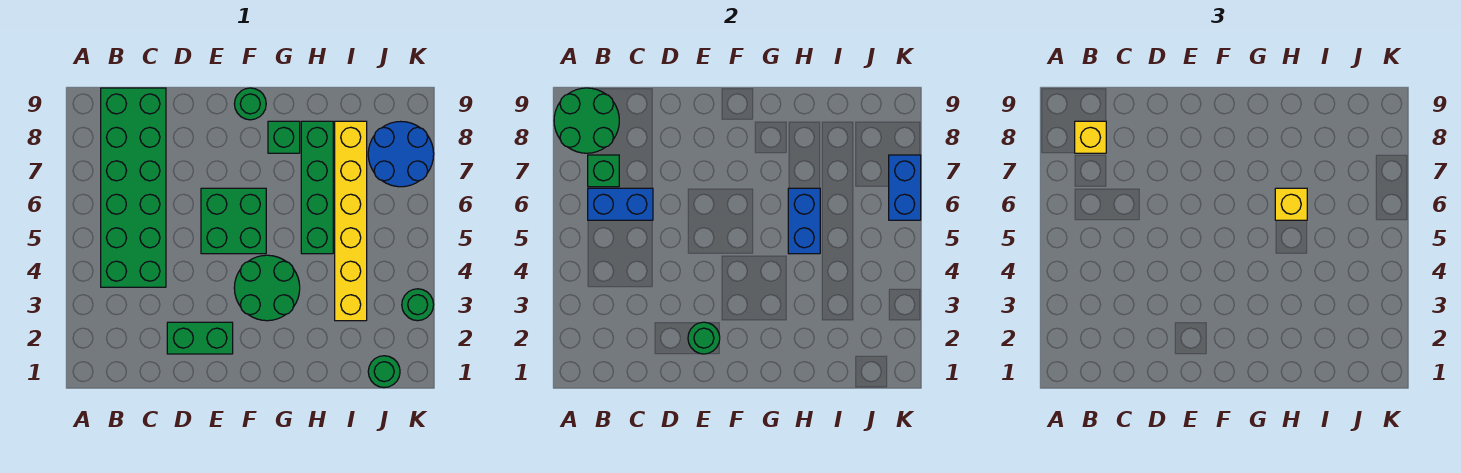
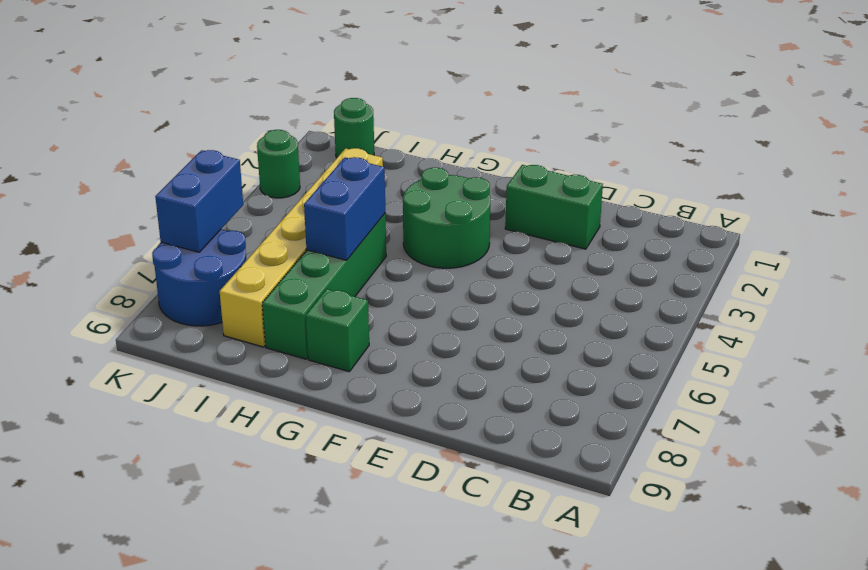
none -> green brick B4:C9 level 1
none -> green brick E5:F6 level 1
none -> green round brick F9 level 1

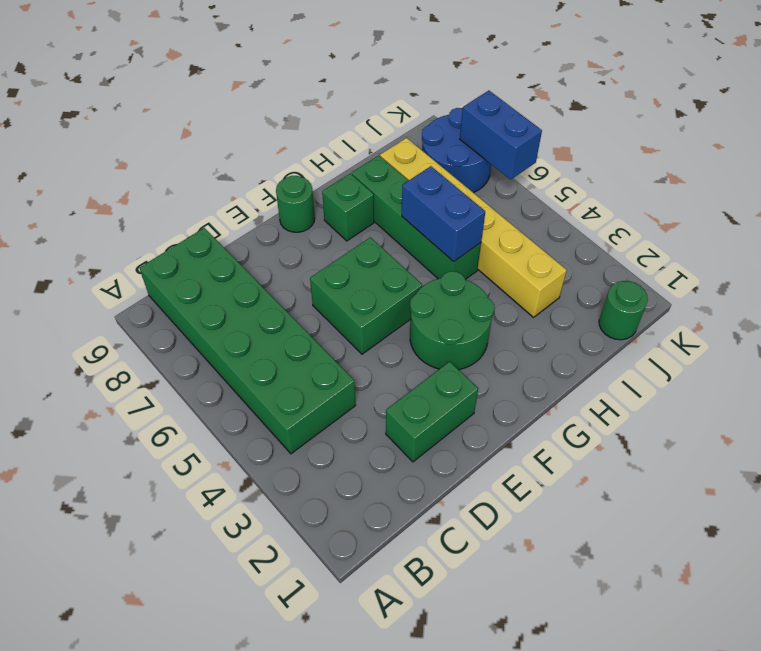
none -> green round brick K3 level 1
none -> green round brick A8:B9 level 2
none -> blue brick B6:C6 level 2

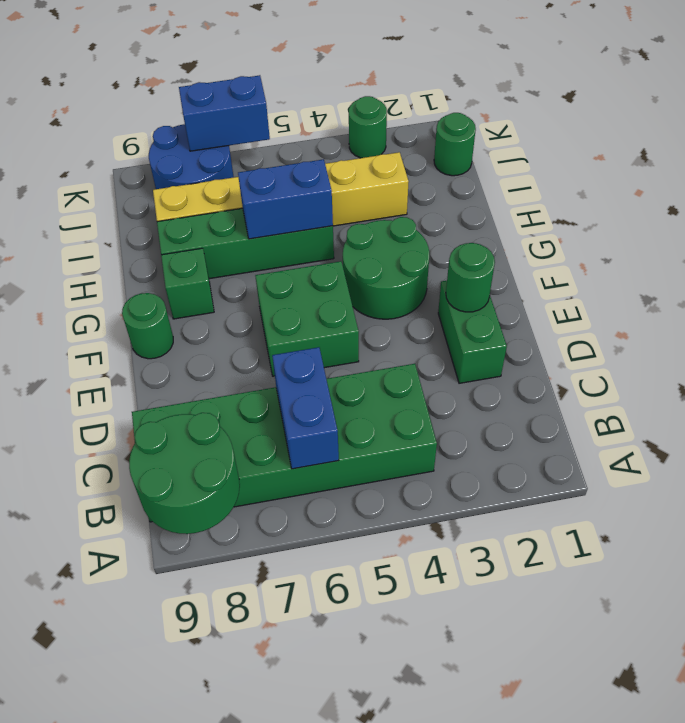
none -> green brick B7 level 2
none -> yellow brick B8 level 3
none -> yellow brick H6 level 3

